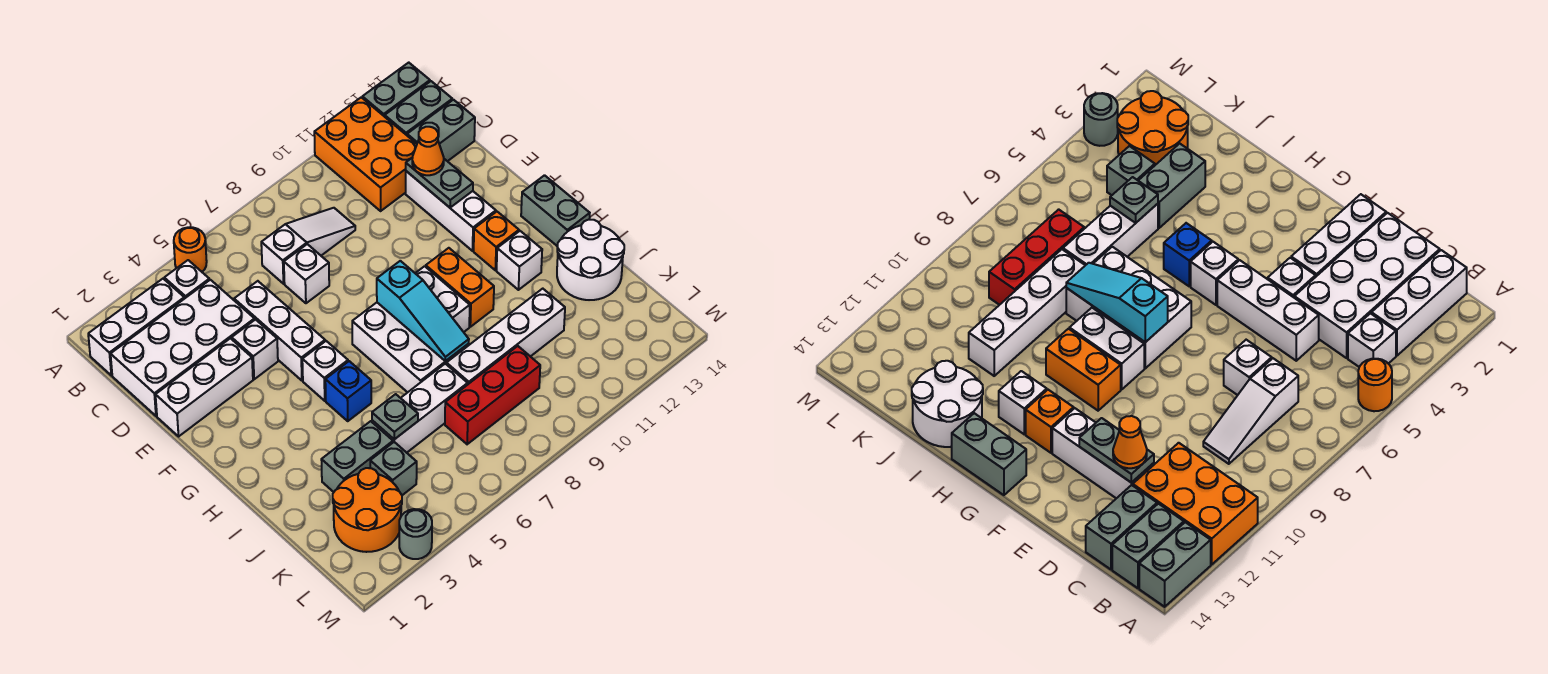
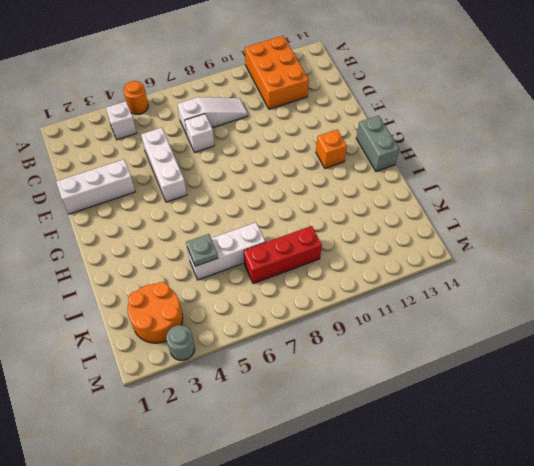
none -> grey brick A13:A14 level 1
none -> white brick B1:B3 level 1
none -> grey brick B13:B14 level 1
none -> white brick C1:D4 level 1

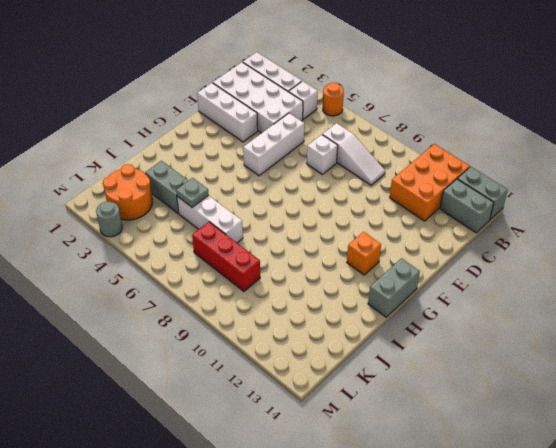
none -> grey brick C13:C14 level 1
none -> white brick D12:F12 level 1
none -> white brick E4 level 1
none -> white brick G5 level 1

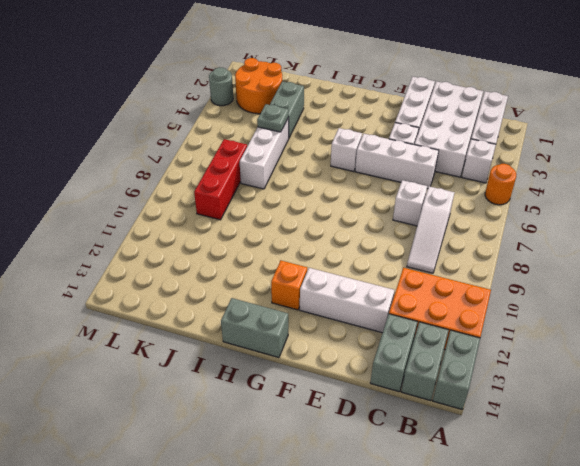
none -> white brick G7:I8 level 1
none -> white brick G9:H9 level 1
none -> orange brick G10:H10 level 1
none -> blue brick H5 level 1

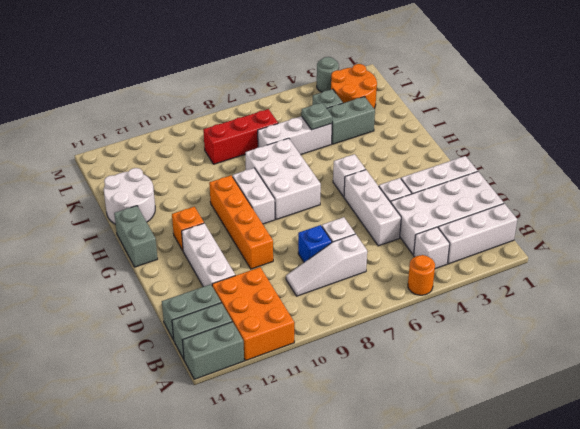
blue brick D8 level 1 -> blue brick H5 level 1
orange brick E10:H10 level 1 -> orange brick G10:H10 level 1
none -> white brick H12 level 1
none -> white brick J8:J11 level 1
none -> grey plate D12:E12 level 2
none -> cyan slope G8:I8 level 2 top G

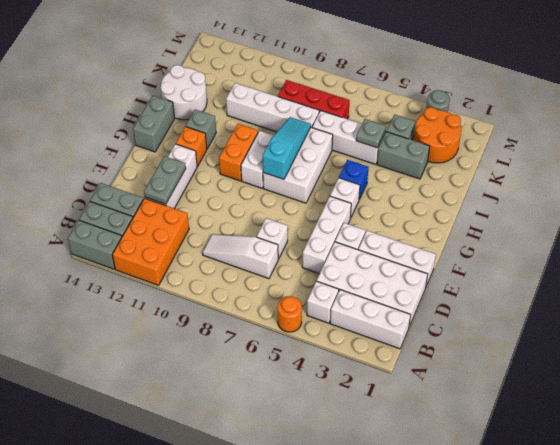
grey brick H12 level 1 -> white brick H12 level 1
none -> orange cone D12 level 3

